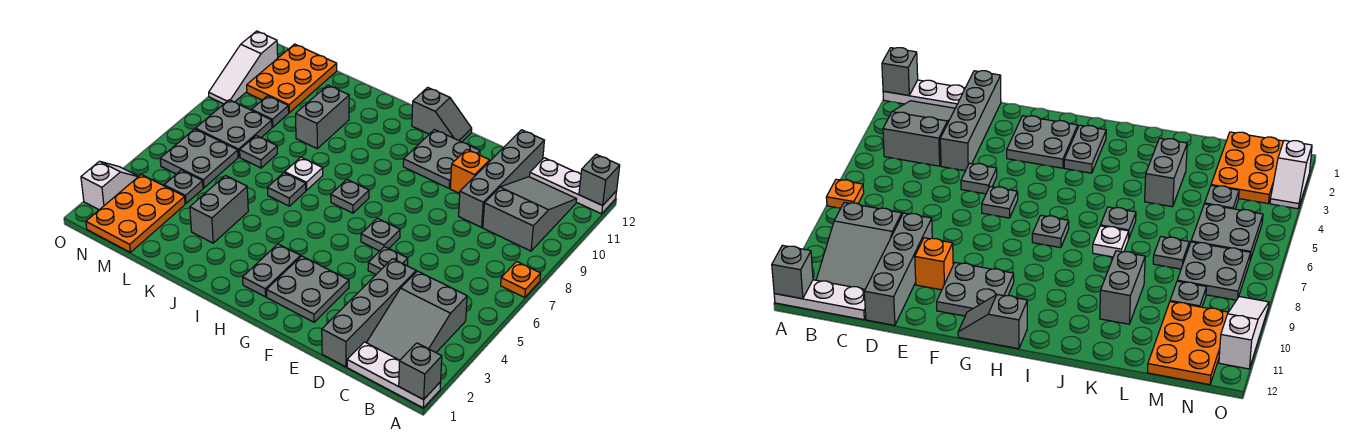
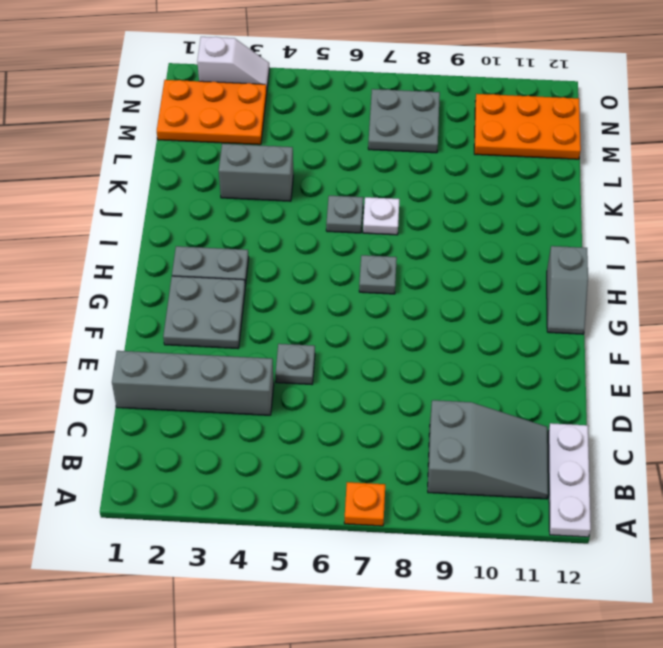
none -> white plate A1:C1 level 1
none -> grey slope B2:C4 level 1 top 4
none -> grey brick D9:D12 level 1
none -> orange brick E10 level 1

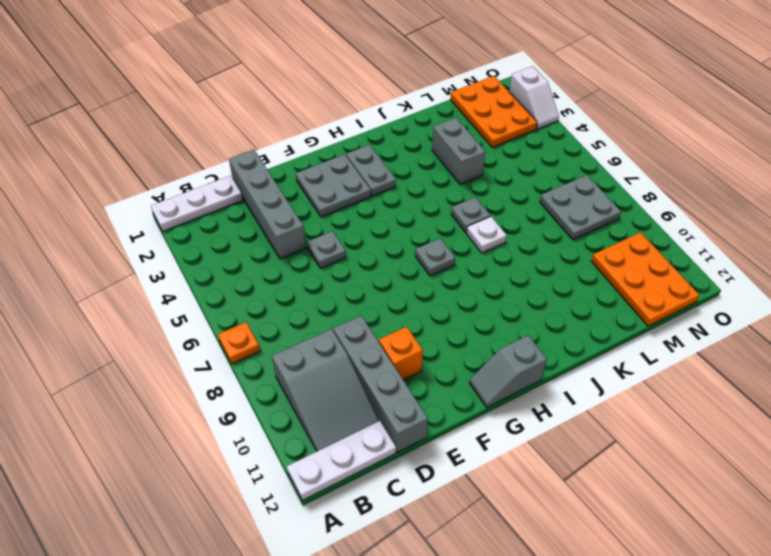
none -> grey slope B2:C4 level 1 top 4
none -> grey plate F6 level 1
none -> grey plate F10:G11 level 1
none -> grey brick K9:K10 level 1

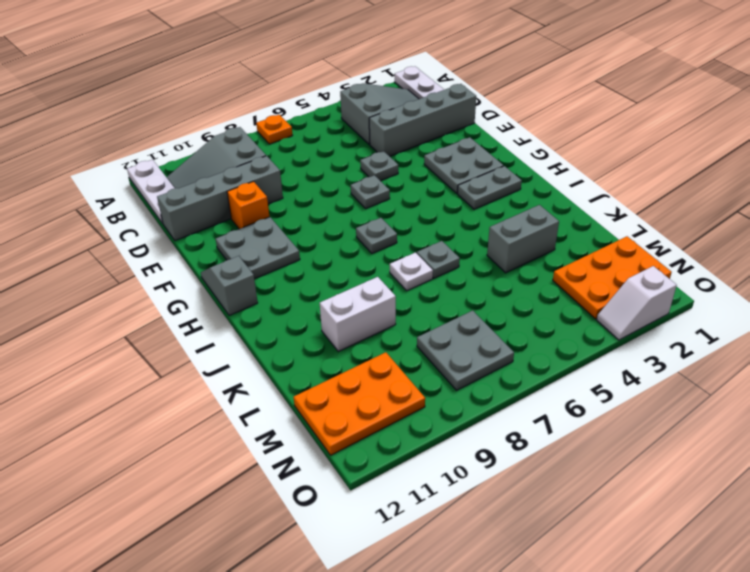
white brick K9:K10 level 1 -> grey brick K9:K10 level 1
none -> grey plate L7 level 1
none -> grey plate M4 level 1
none -> grey plate M5:N6 level 1
none -> grey plate M9 level 1

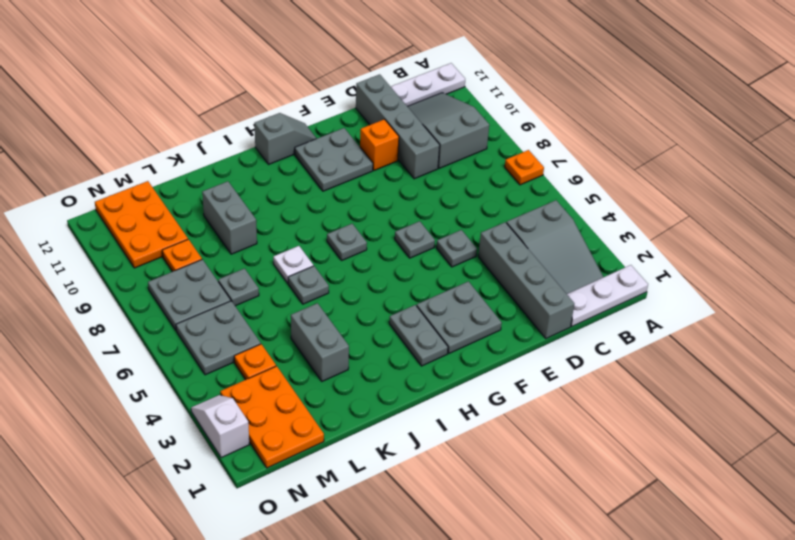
orange plate M4 level 1 -> grey plate M4 level 1
orange plate M9 level 1 -> grey plate M9 level 1
none -> white slope O9:O11 level 1 top 11
none -> grey brick A1 level 2
none -> grey brick A12 level 2

